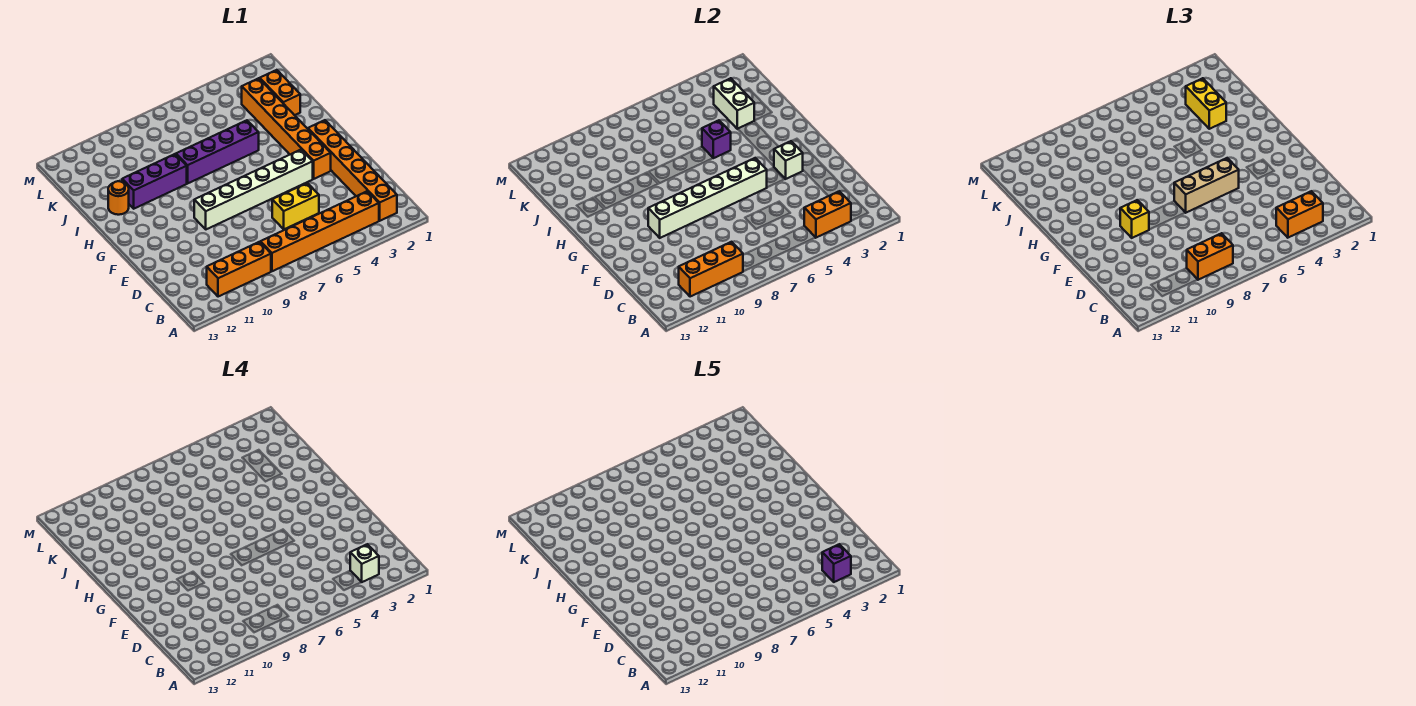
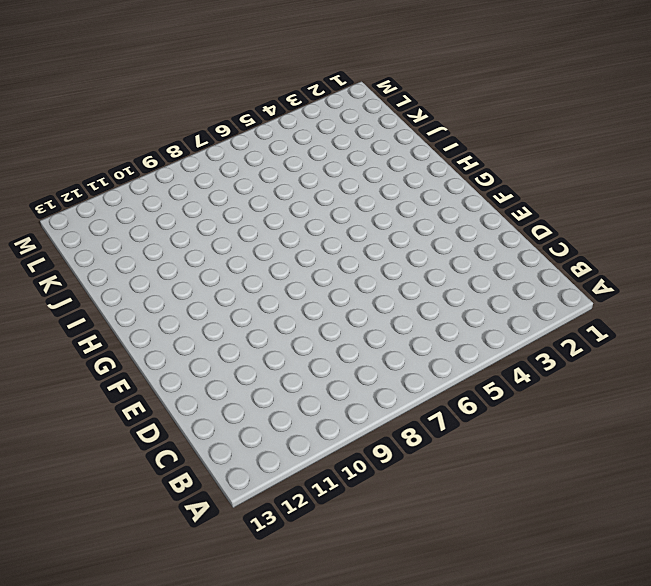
none -> orange brick B2:G2 level 1
none -> orange brick B3:B8 level 1
none -> orange brick B9:B11 level 1

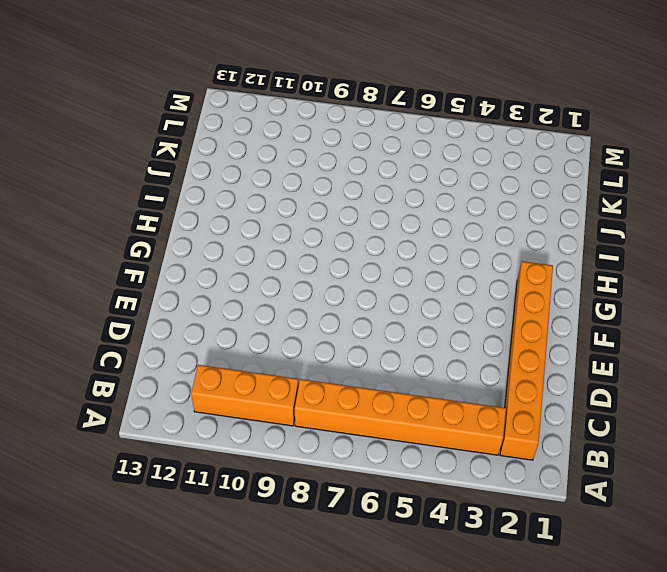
none -> yellow brick D5:D6 level 1
none -> orange brick F3:K3 level 1
none -> white brick F4:F9 level 1

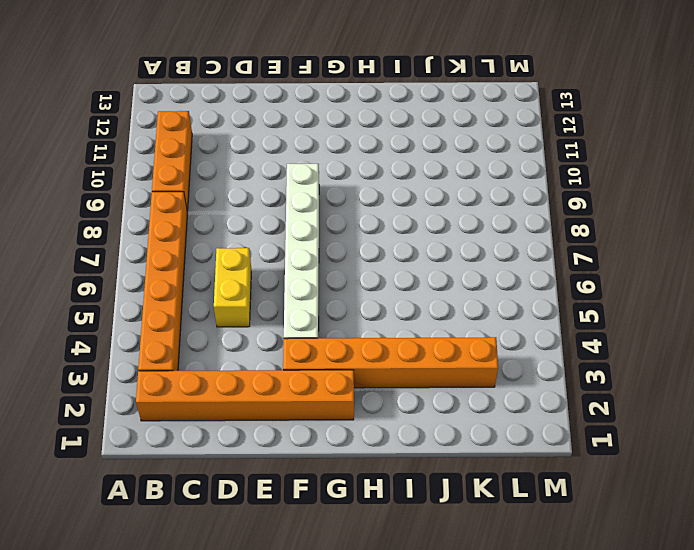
none -> purple brick I5:I8 level 1
none -> purple brick I9:I11 level 1
none -> orange round brick I12 level 1

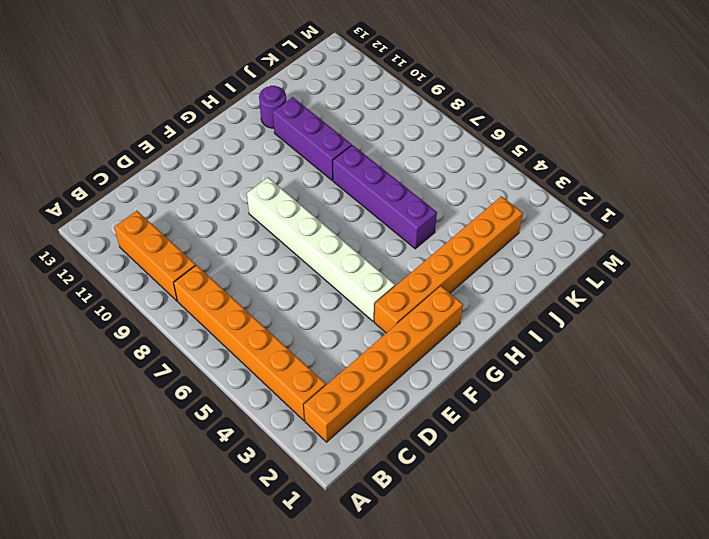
purple round brick I12 level 1 -> orange round brick I12 level 1
none -> yellow brick D5:D6 level 1
none -> orange brick J2:K2 level 1
none -> orange brick B3:B4 level 2

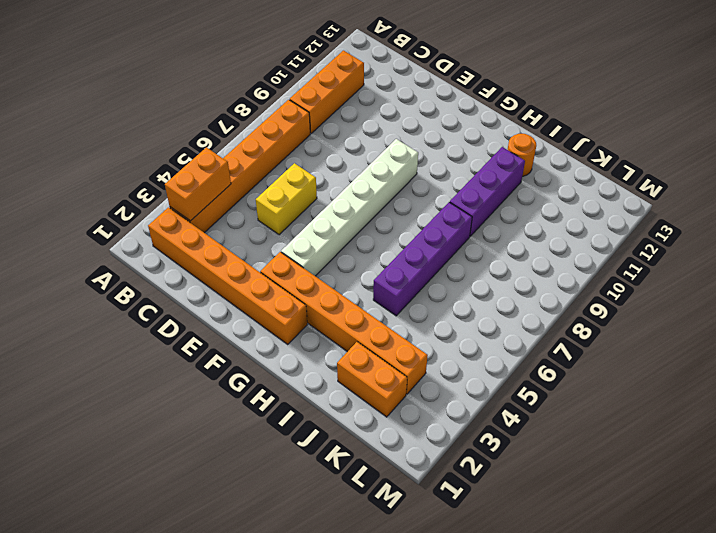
none -> orange brick B9:B11 level 2
none -> white brick F3 level 2
none -> white brick F5:F10 level 2

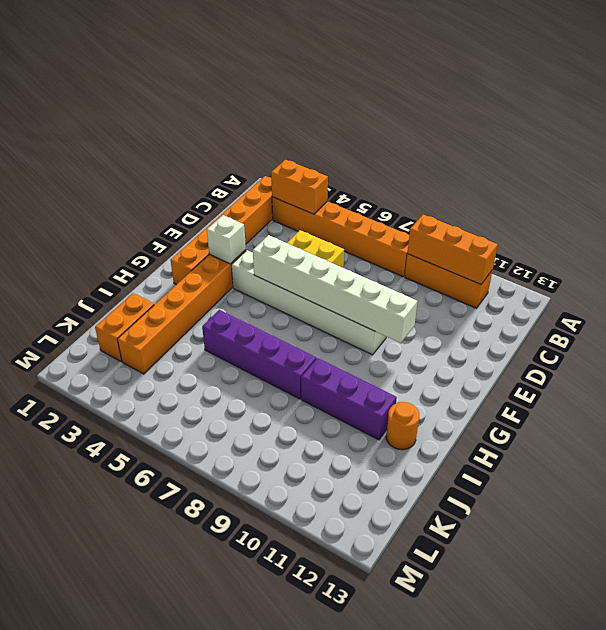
none -> purple brick I5 level 2
none -> white brick J3:K3 level 2
none -> orange brick B3:B4 level 3

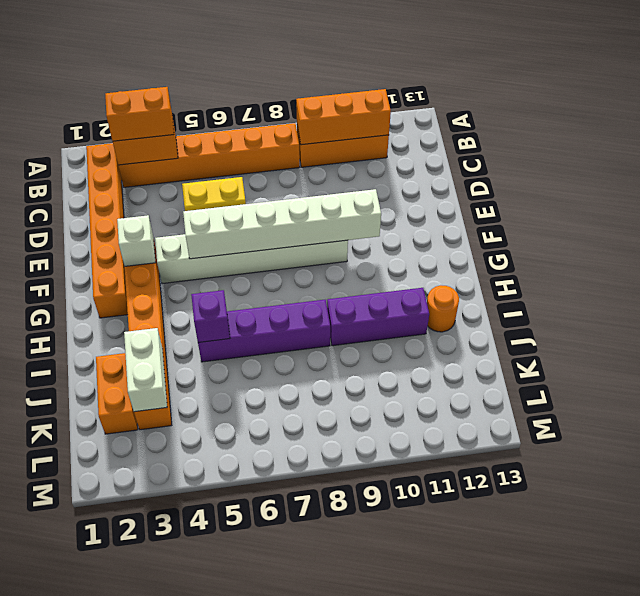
none -> orange brick B8:B9 level 3
none -> tan brick F5:F7 level 3
none -> yellow brick F10 level 3

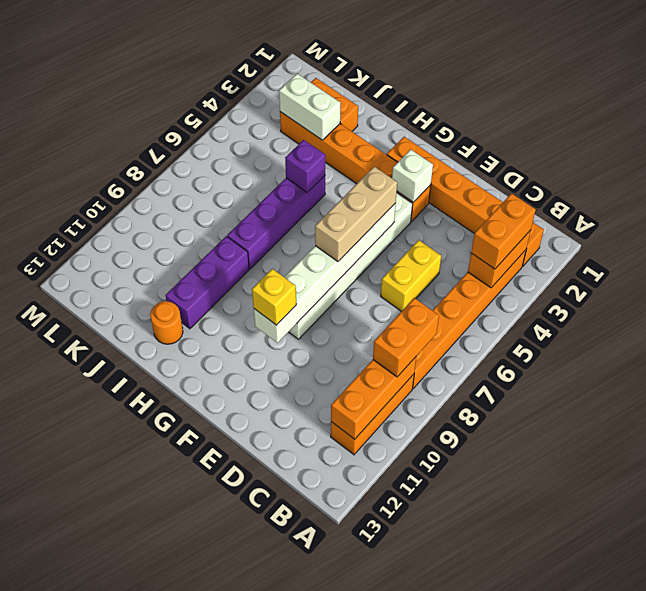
none -> yellow brick J3:K3 level 3
none -> white brick B3 level 4
none -> purple brick B3 level 5

